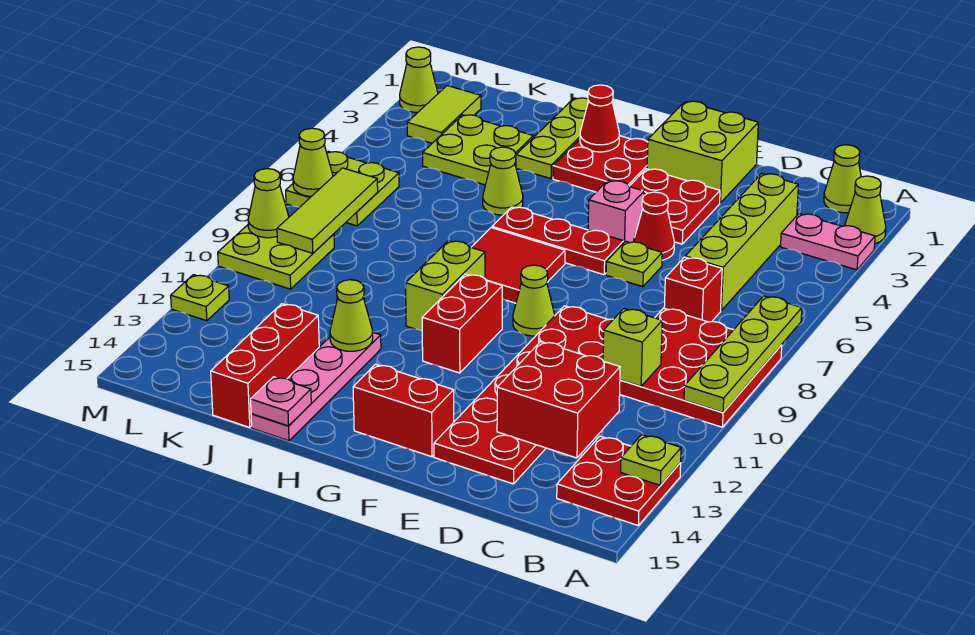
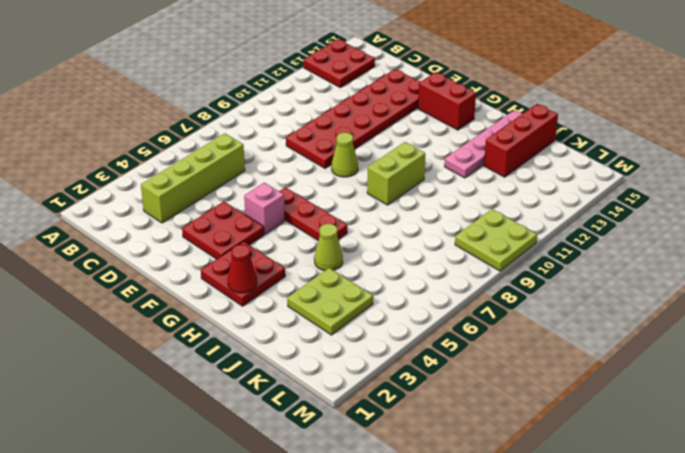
none -> lime cone A2 level 1
none -> pink plate A3:B3 level 1
none -> red plate A8:C10 level 1
none -> lime cone B1 level 1

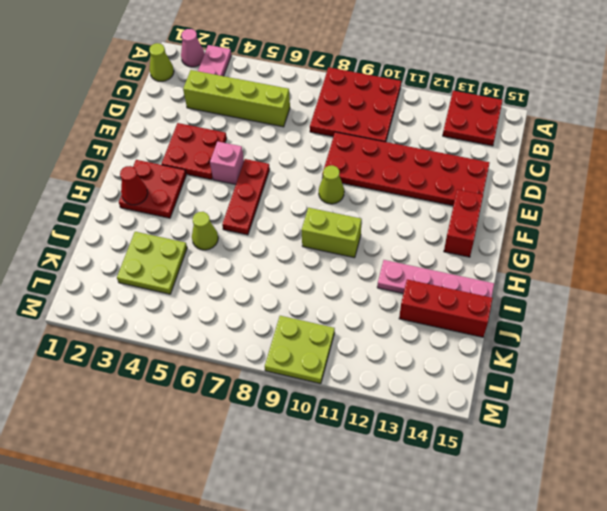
pink cone A2 level 1 -> lime cone A2 level 1
none -> red brick C7 level 1
none -> lime brick E1:F2 level 1
none -> red cone E5 level 1
none -> lime plate E6 level 1

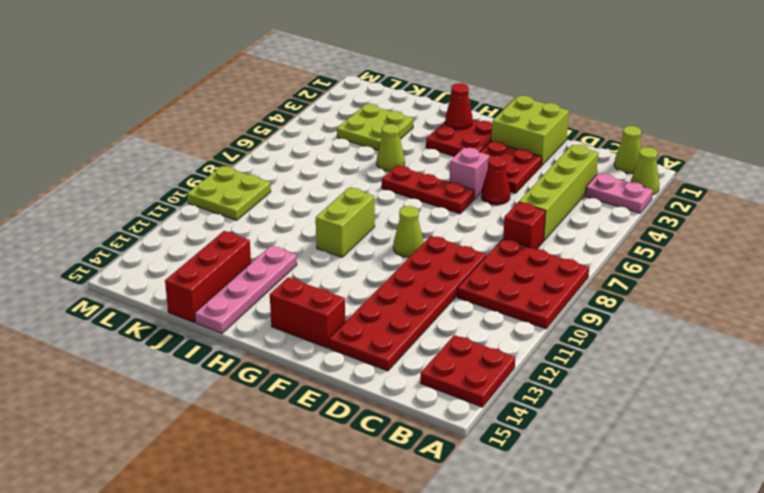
none -> lime plate E6 level 1
none -> red tile G7:H8 level 1
none -> red brick G10:G11 level 1
none -> lime plate I1:I3 level 1

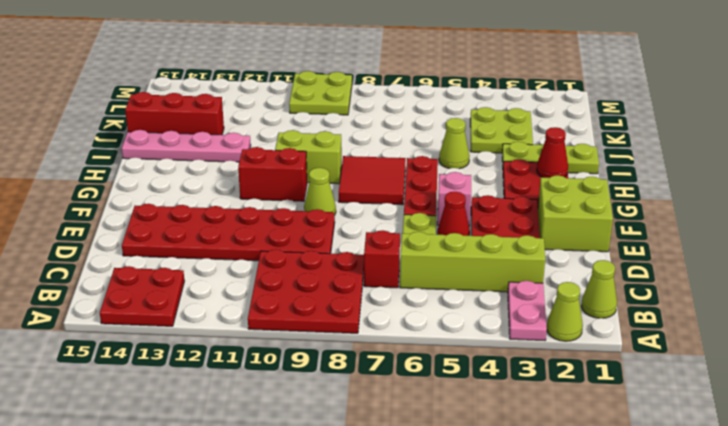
none -> red brick F14:G14 level 1
none -> lime tile L2:L3 level 1
none -> lime plate L6:M7 level 1
none -> lime cone M2 level 1

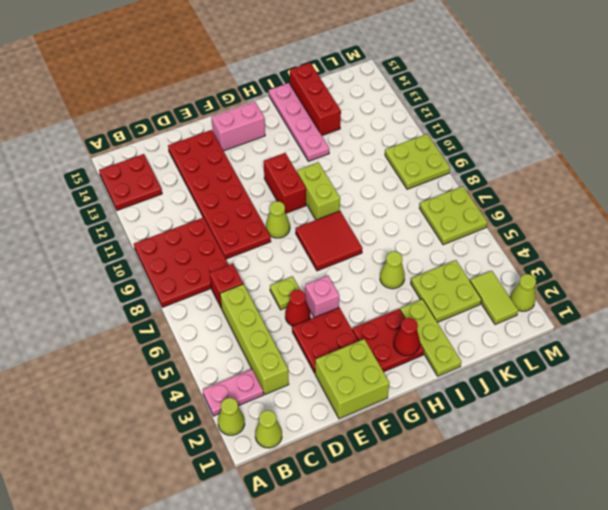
pink brick F14:G14 level 1 -> red brick F14:G14 level 1
none -> red plate F6:H6 level 1
none -> lime plate M12 level 1
none -> lime plate A7:A10 level 2
none -> lime plate A13 level 2

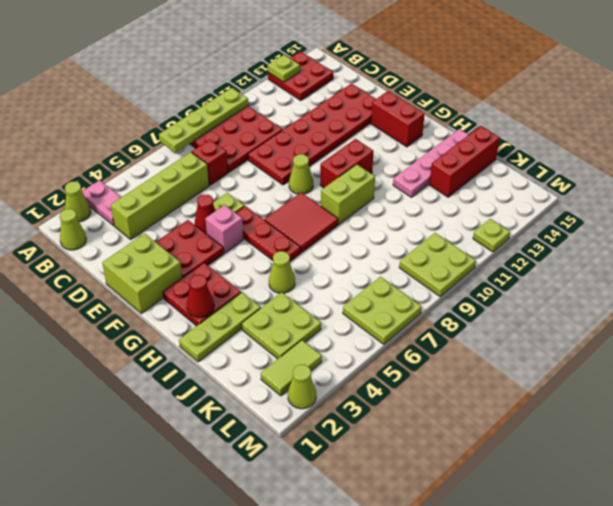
none -> lime brick C10 level 2
none -> red brick C12:D13 level 2
none -> lime cone I12 level 2
none -> pink plate I15 level 2

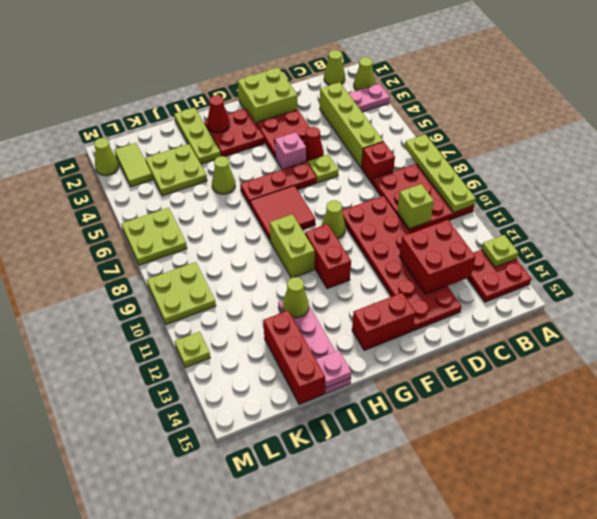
none -> lime tile L7:L9 level 2
none -> lime cone M7 level 2
none -> lime cone M9 level 2

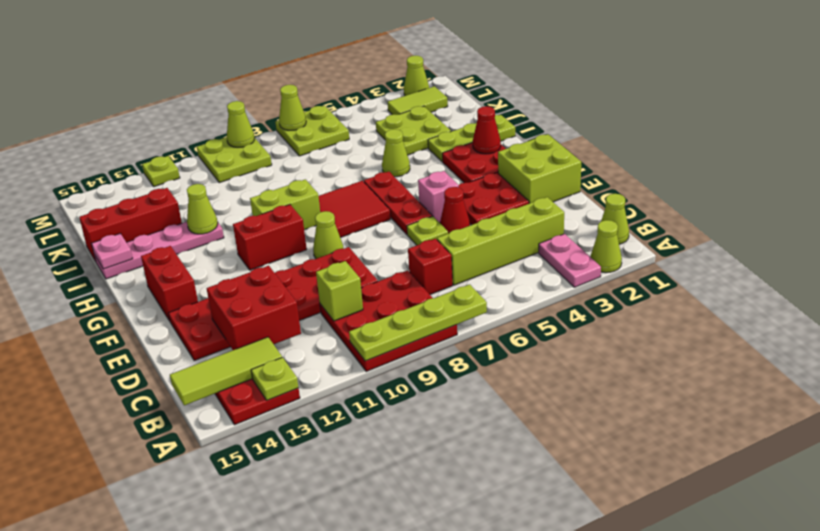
lime tile B13:B15 level 2 -> lime tile L7:L9 level 2

